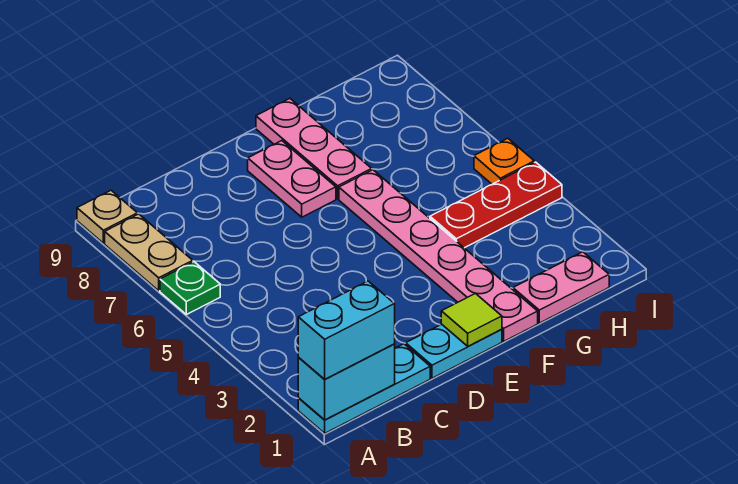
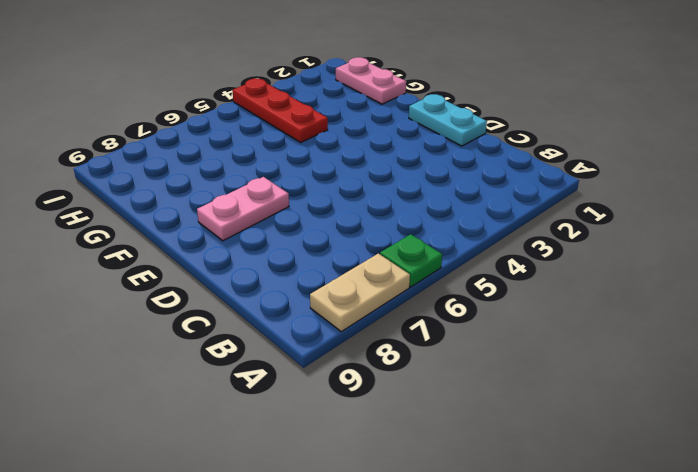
none -> cyan plate A1:C1 level 1
none -> tan plate A9 level 1
none -> pink plate F1:F6 level 1

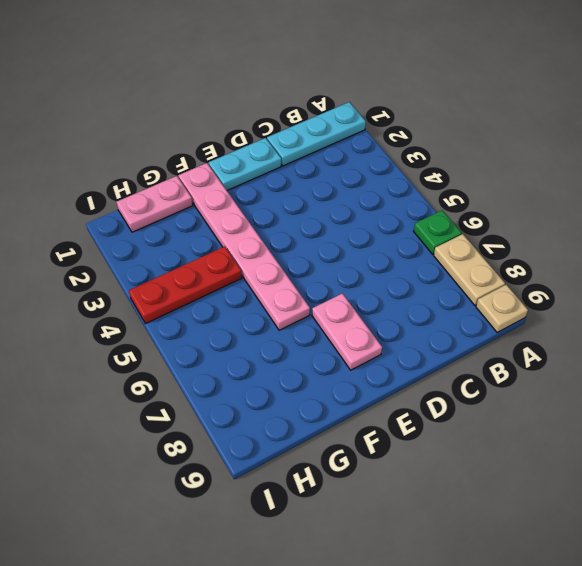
none -> pink plate F7:F9 level 1
none -> orange plate I5 level 1
none -> cyan brick A1:B1 level 2

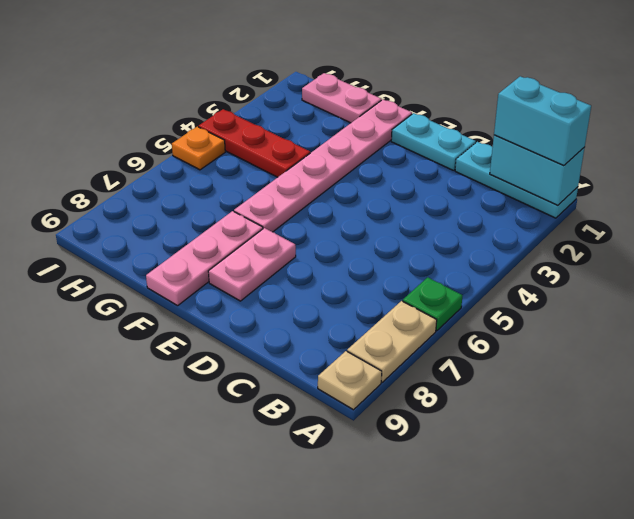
none -> lime tile E1 level 2

